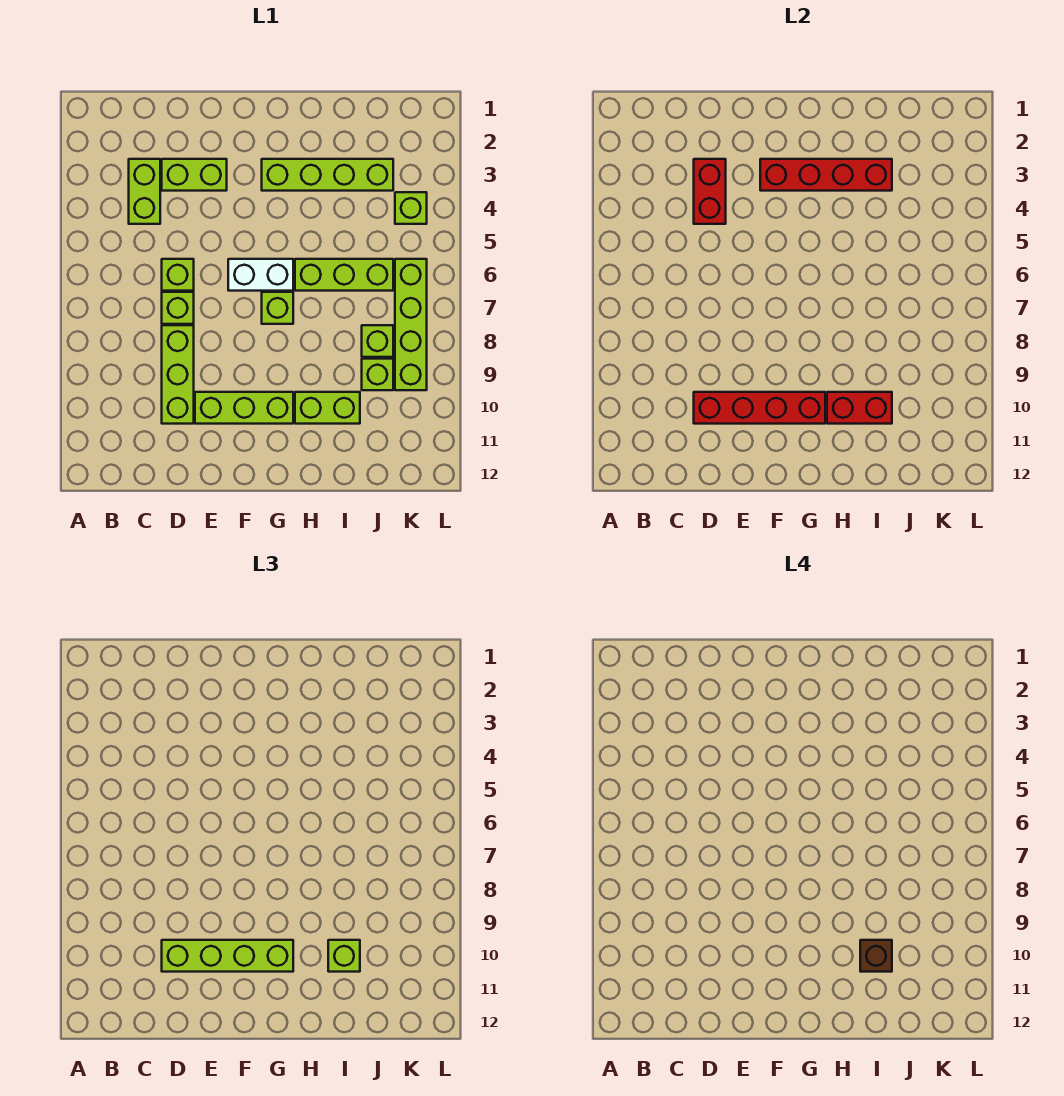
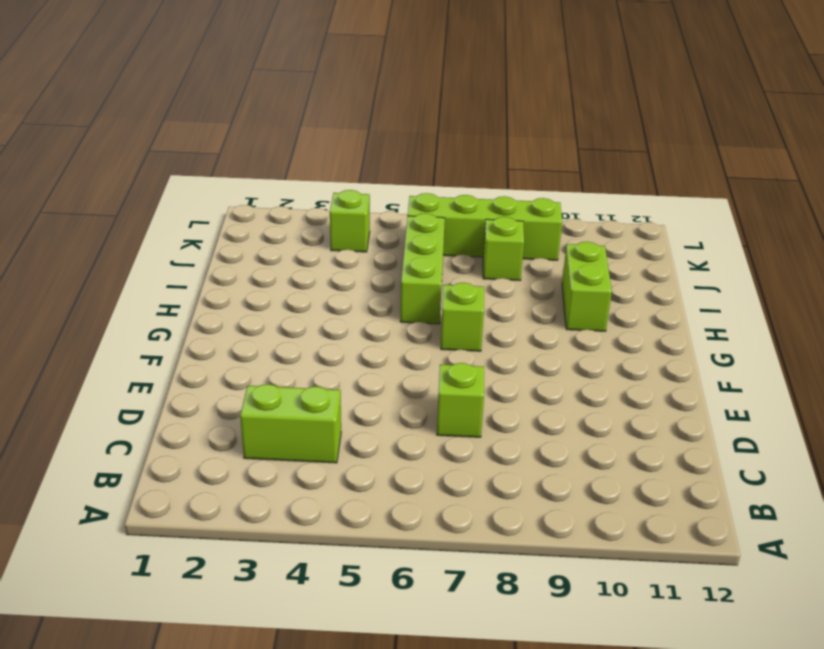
none -> lime brick D3:E3 level 1
none -> lime brick D6 level 1
none -> lime brick D8:D10 level 1

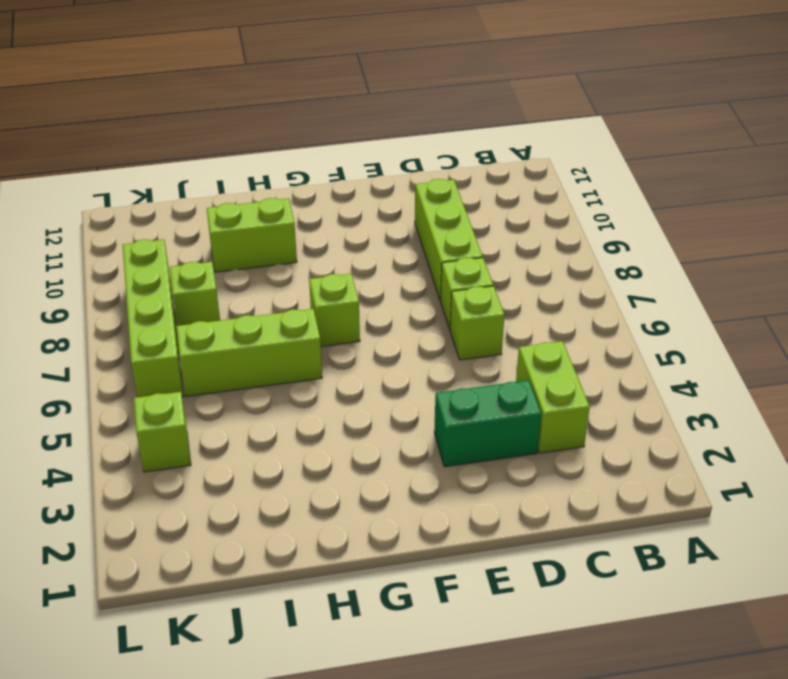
green brick D3:E3 level 1 -> lime brick D3:E3 level 1
none -> lime brick E10:G10 level 1
none -> white brick F6:G6 level 1
none -> lime brick G3:J3 level 1

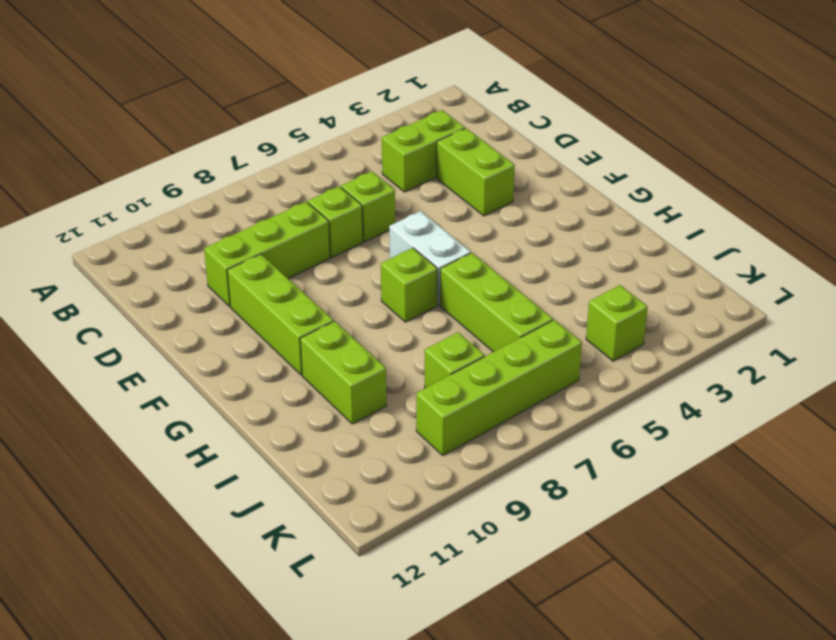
none -> lime brick G3:J3 level 1
none -> lime brick J9 level 1
none -> red brick D3:D4 level 2

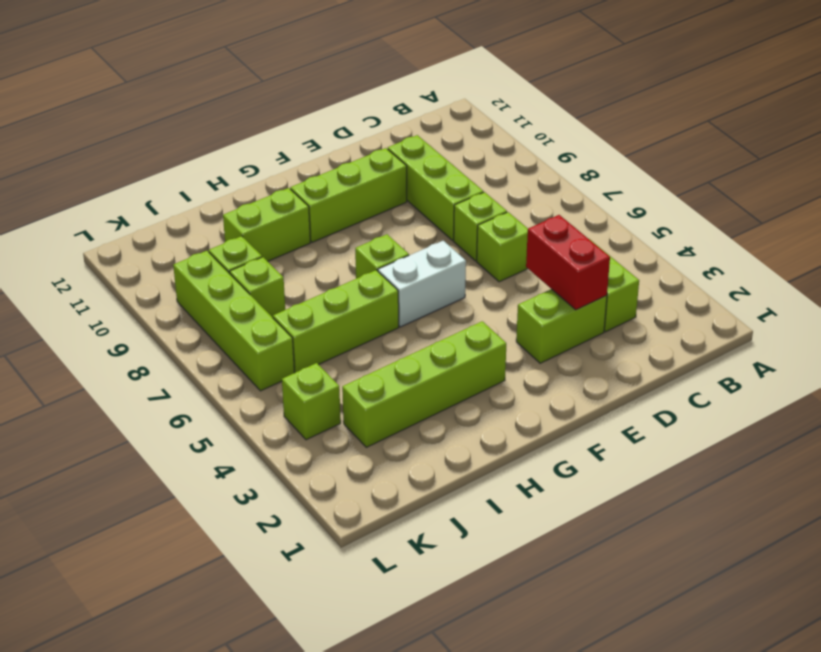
none -> red brick D10:G10 level 2
none -> red brick F3:I3 level 2
none -> red brick H10:I10 level 2

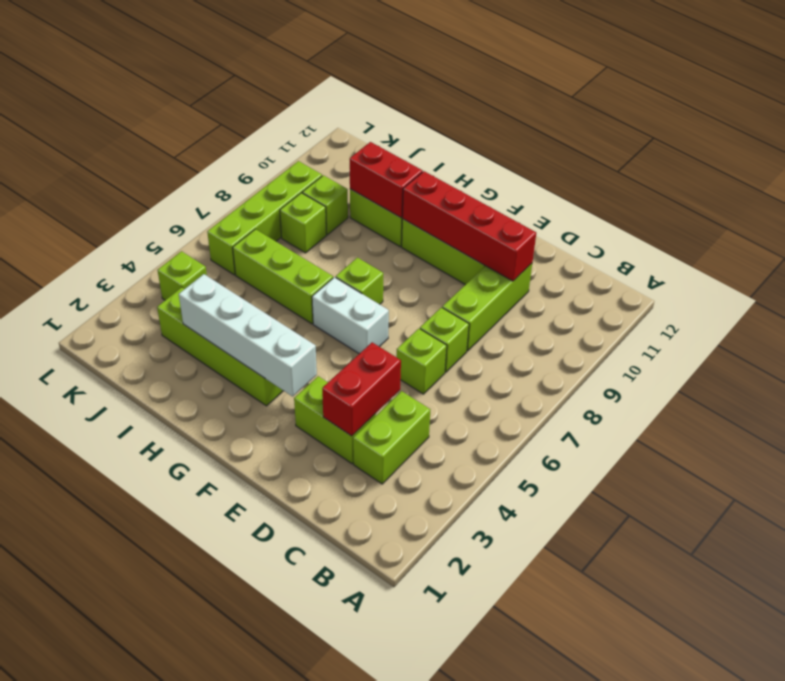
white brick F3:I3 level 2 -> red brick F3:I3 level 2
none -> lime brick D10:G10 level 3
none -> lime brick I10 level 3
none -> brown brick I10 level 4

